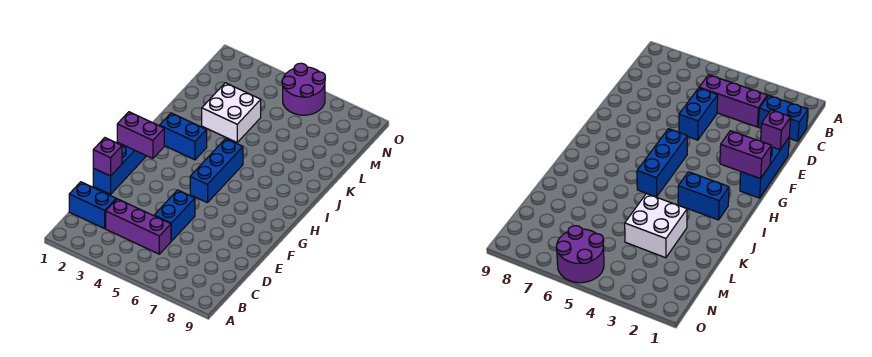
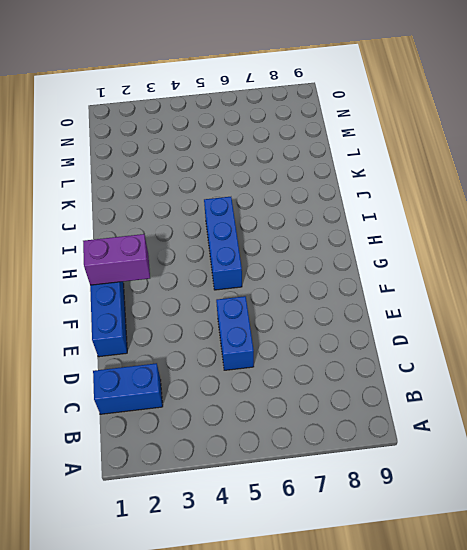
none -> purple brick C3:C5 level 1
none -> blue brick I2:I3 level 1

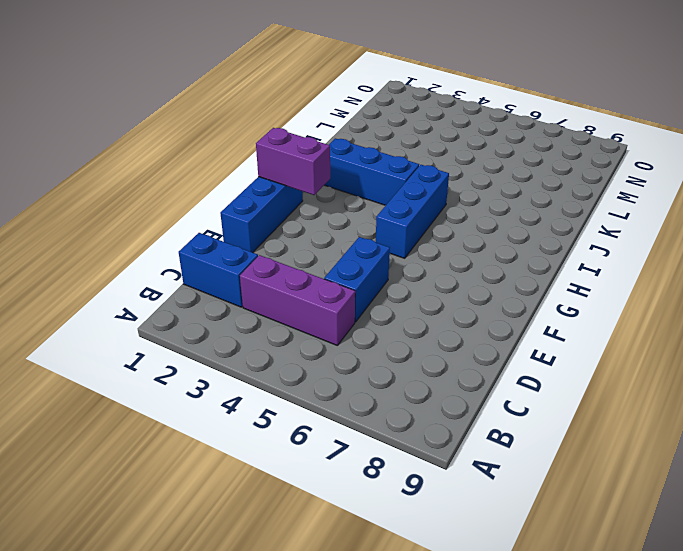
blue brick I2:I4 level 1 -> blue brick I2:I3 level 1
none -> white brick K3:L4 level 1
none -> purple round brick N5:O6 level 1

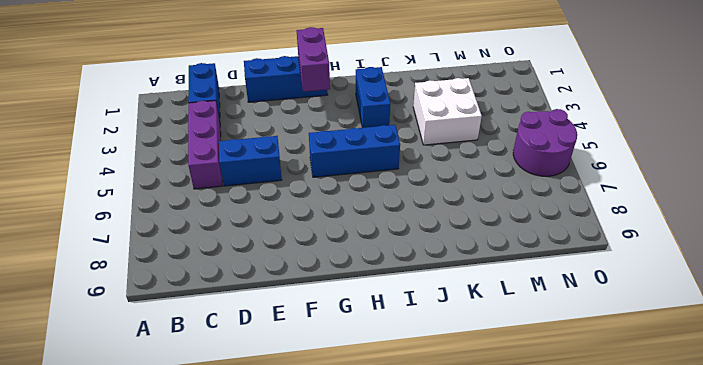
none -> purple brick E1 level 2

